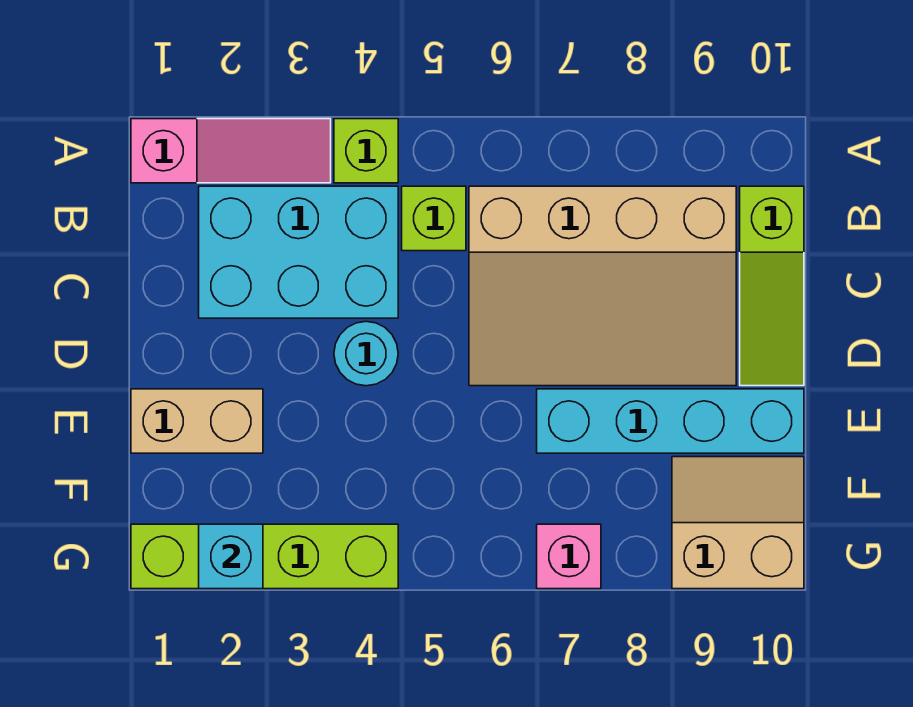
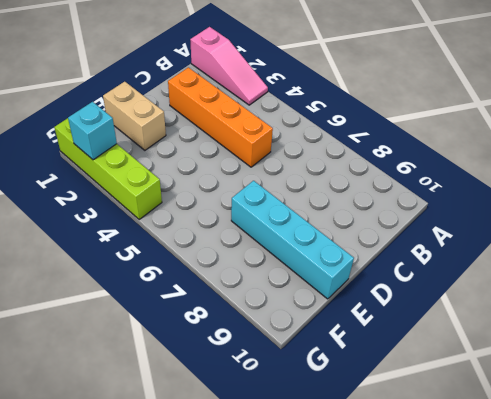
orange brick C2:C5 level 1 -> cyan brick B2:C4 level 1
none -> lime brick A4 level 1
none -> lime brick B5 level 1
none -> tan slope B6:D9 level 1 top B

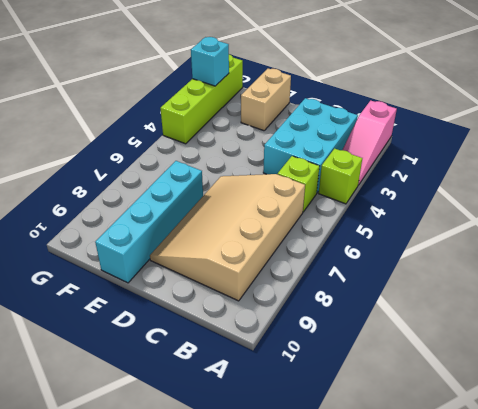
none -> lime slope B10:D10 level 1 top B
none -> cyan round brick D4 level 1
none -> tan slope F9:G10 level 1 top G

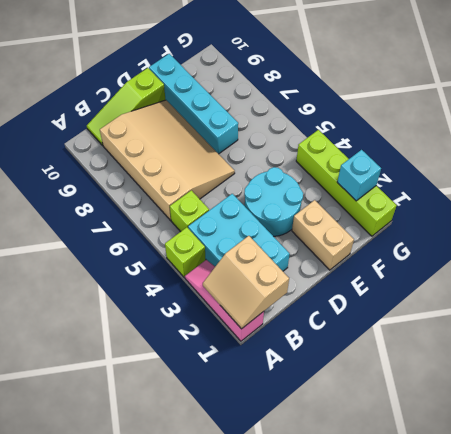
tan slope A1:B2 level 2 top B -> tan slope F9:G10 level 1 top G
lime slope B10:D10 level 1 top D -> lime slope B10:D10 level 1 top B
cyan round brick D3:E4 level 1 -> cyan round brick D4 level 1
none -> pink brick G7 level 1

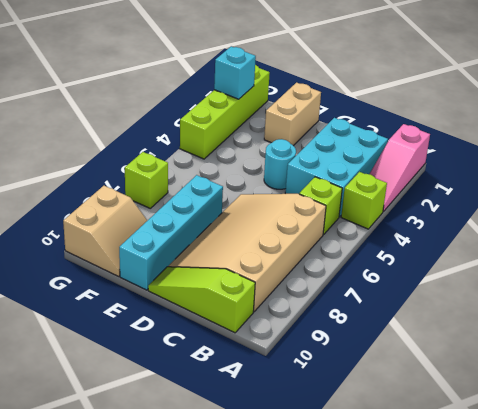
lime brick G7 level 1 -> pink brick G7 level 1

